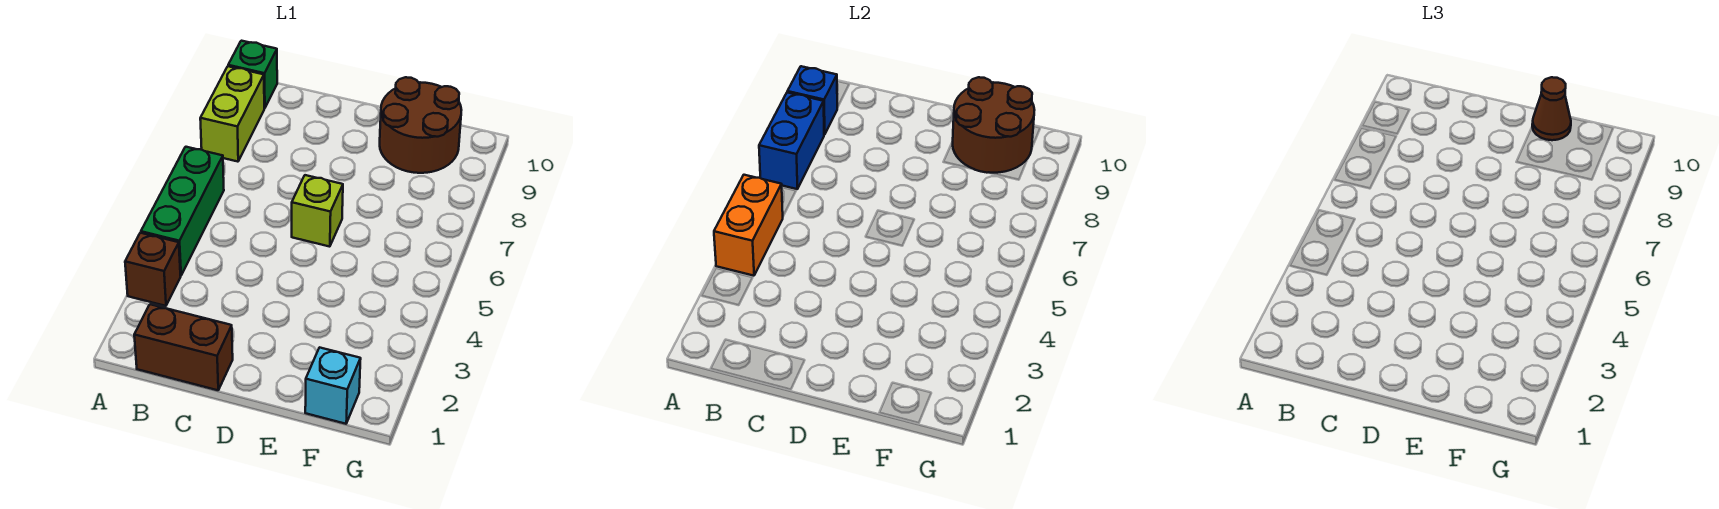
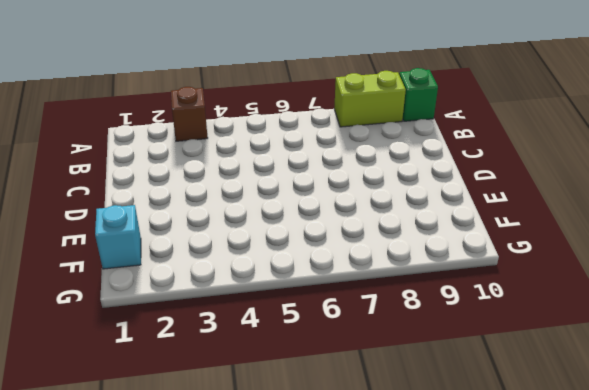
none -> green brick A4:A6 level 1
none -> brown brick B1:C1 level 1
none -> lime brick D6 level 1

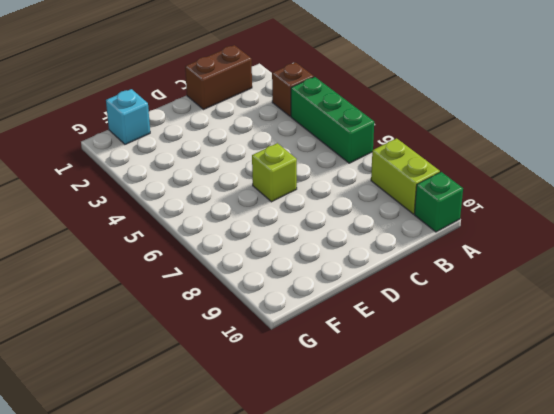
none -> brown round brick E9:F10 level 1
none -> orange brick A4:A5 level 2
none -> blue brick A7:A8 level 2

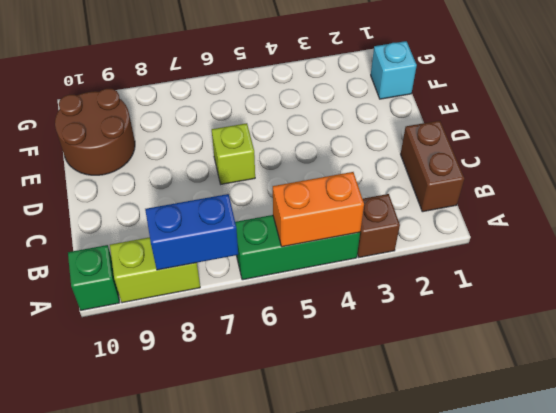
none -> blue brick A9 level 2
none -> brown round brick E9:F10 level 2
none -> brown cone E10 level 3

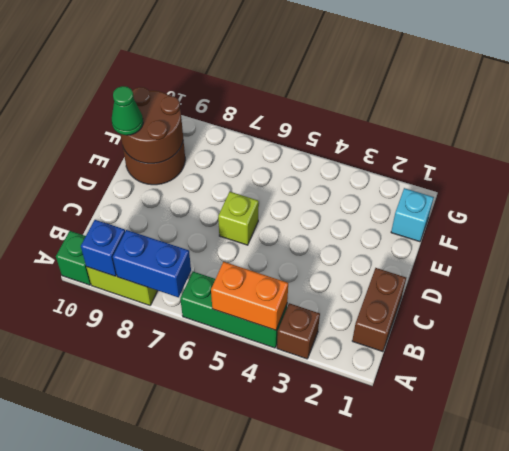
green cone E10 level 3 -> brown cone E10 level 3

